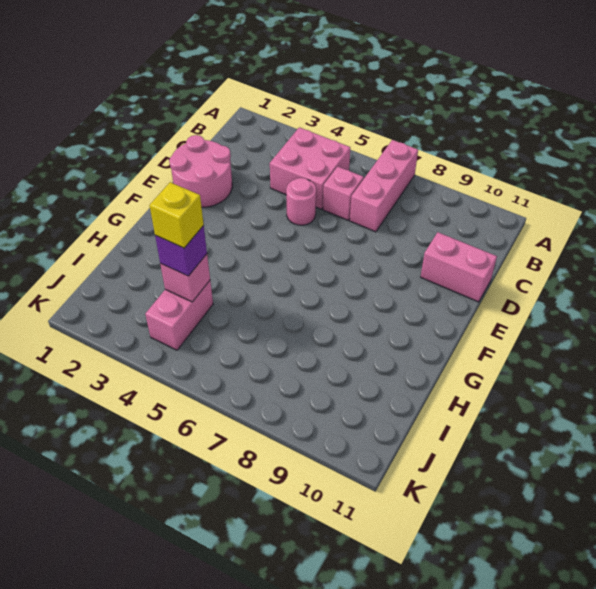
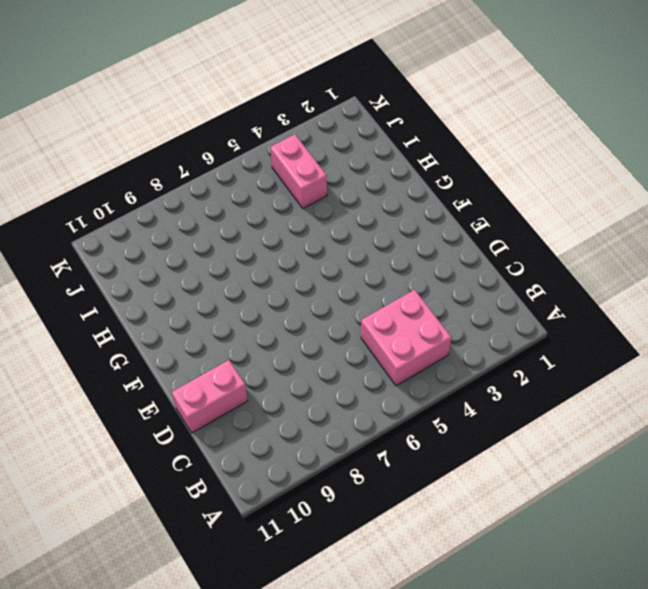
none -> pink brick A7:C7 level 1
none -> pink brick C6 level 1

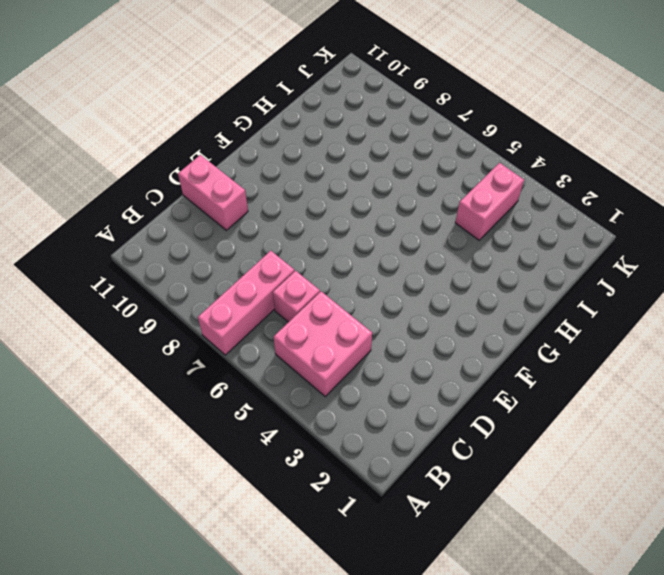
none -> pink round brick D1:E2 level 1
none -> pink round brick D5 level 1

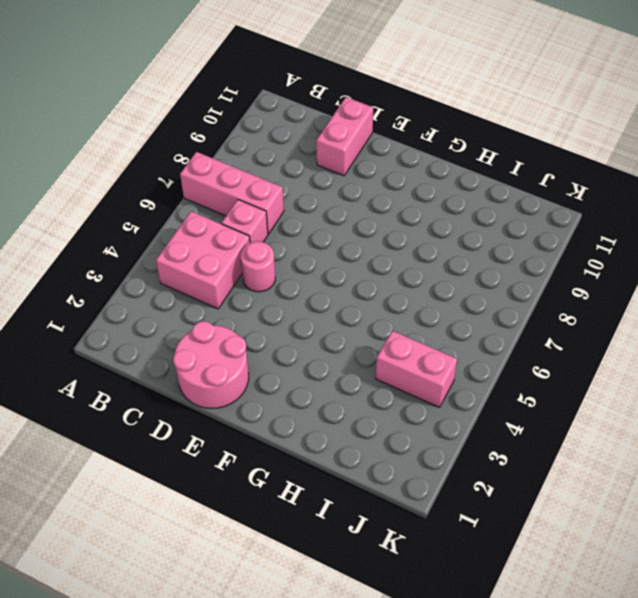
none -> pink brick I4 level 2
none -> purple brick I4 level 3

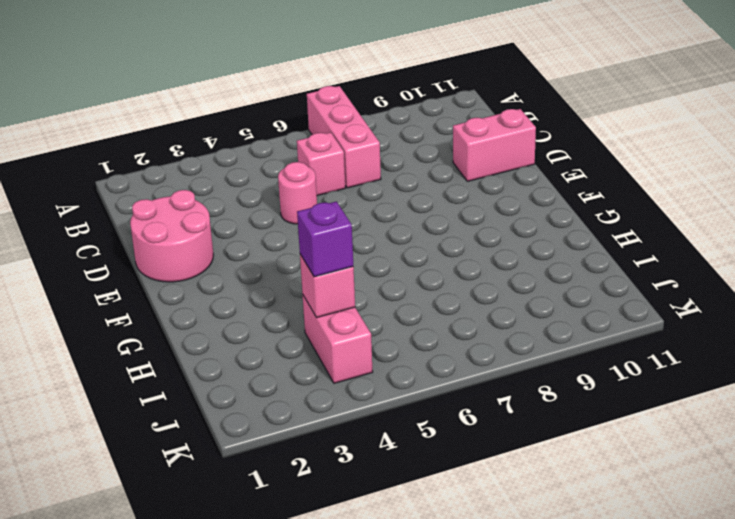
none -> pink brick B4:C5 level 1
none -> yellow brick I4 level 4

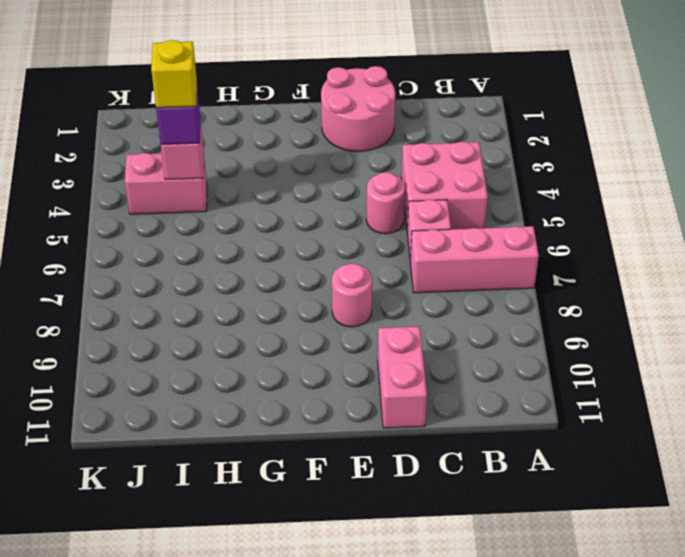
pink round brick E8 level 1 -> none

